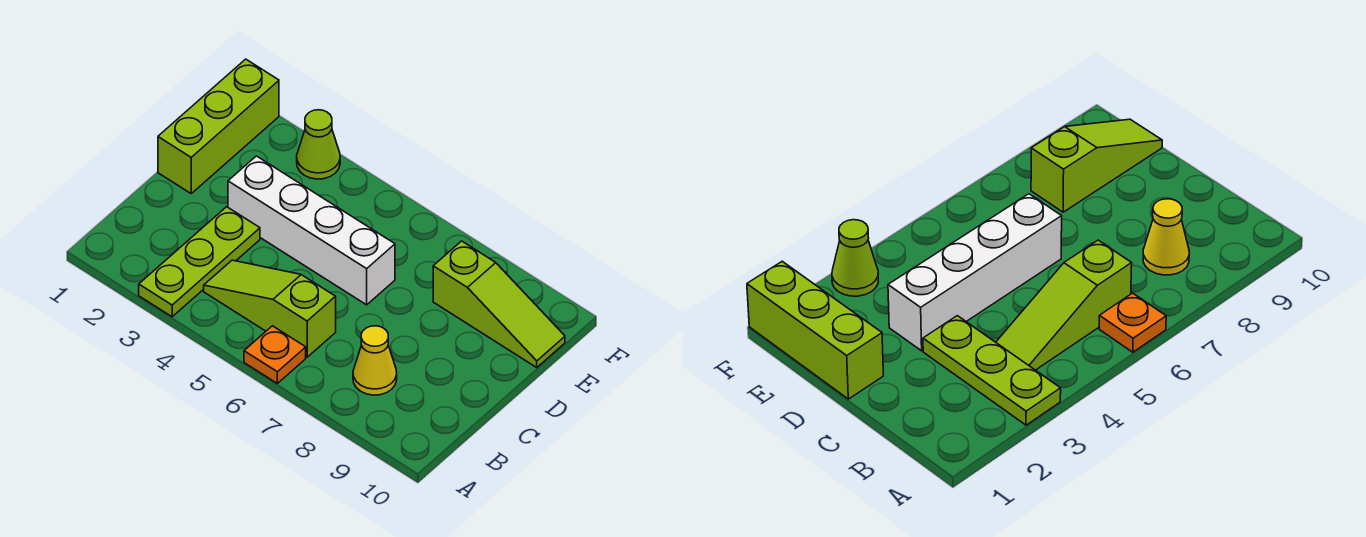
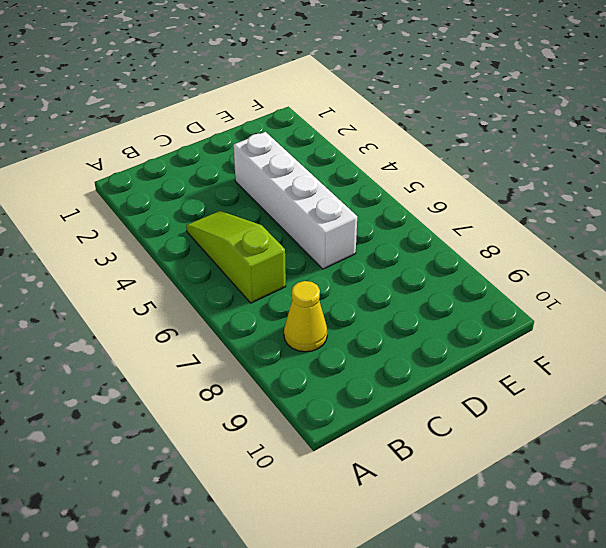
none -> lime plate A3:C3 level 1
none -> orange plate A6 level 1

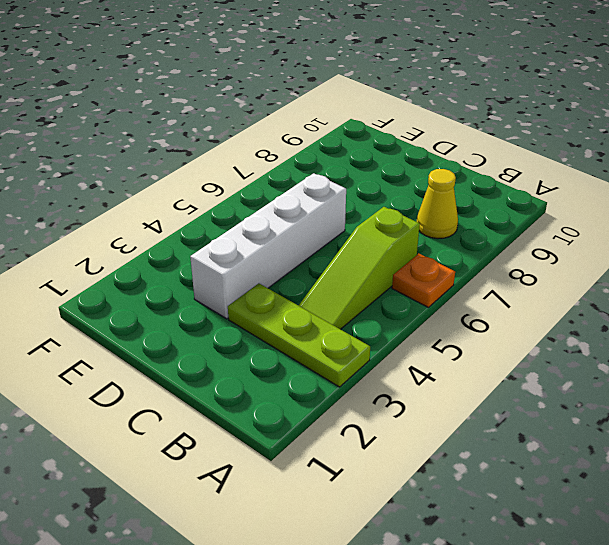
none -> lime brick D1:F1 level 1
none -> lime slope E8:E10 level 1 top 8

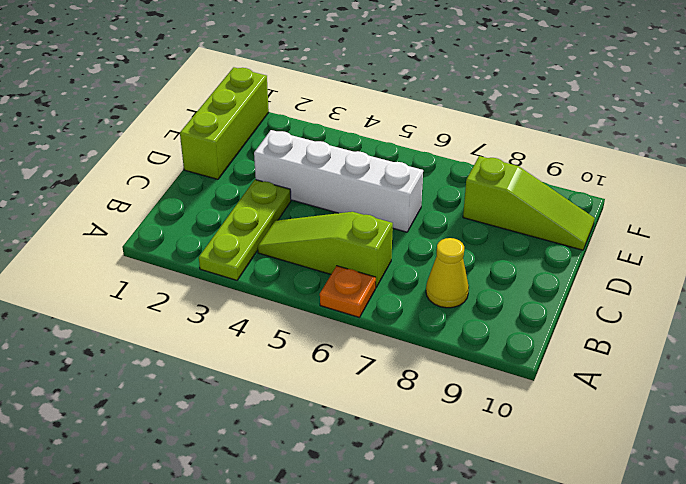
none -> lime cone F3 level 1

